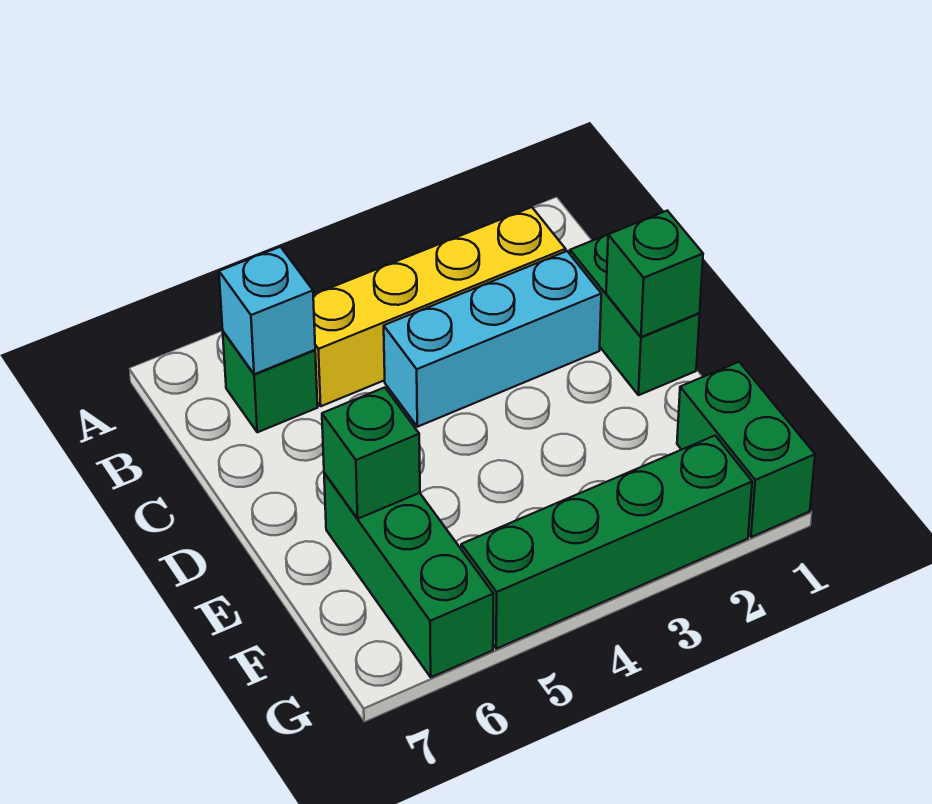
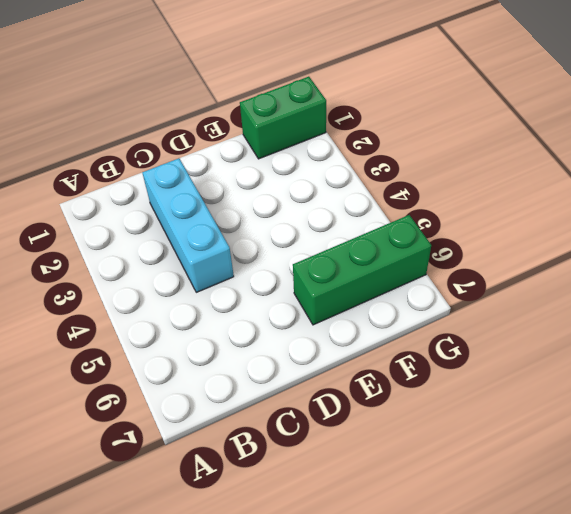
none -> yellow brick B2:B5 level 1
none -> green brick B6 level 1

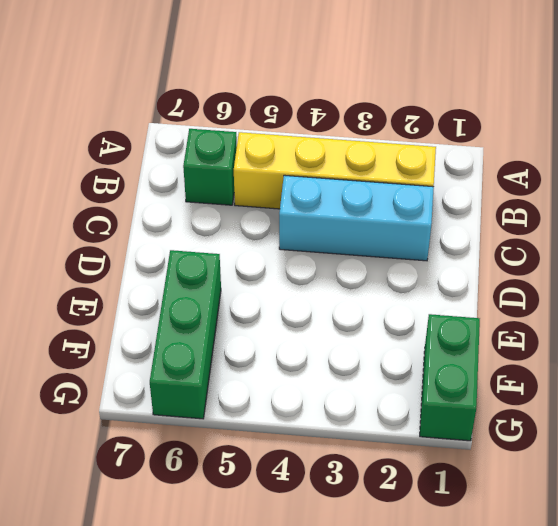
none -> green brick C1:D1 level 1
none -> green brick G2:G5 level 1

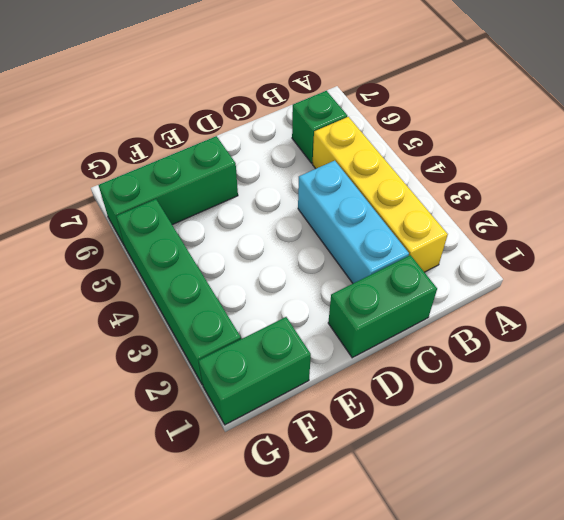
none -> cyan brick B6 level 2
none -> green brick D1 level 2

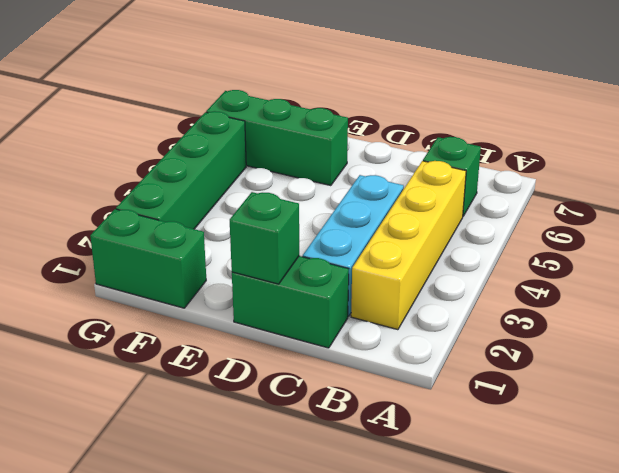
none -> cyan brick B6 level 2
none -> green brick E6 level 2

